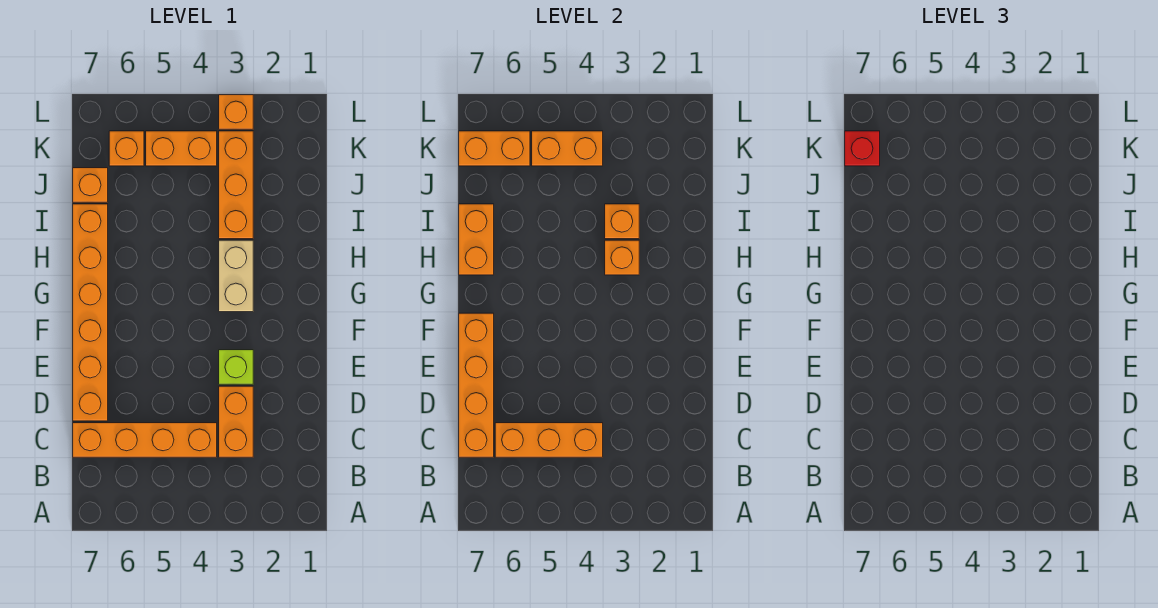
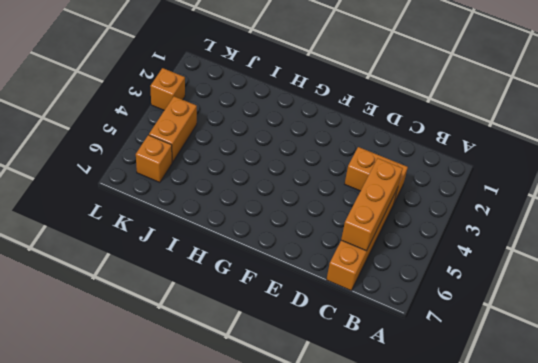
none -> orange brick D7:I7 level 1
none -> lime brick E3 level 1
none -> tan brick G3:H3 level 1

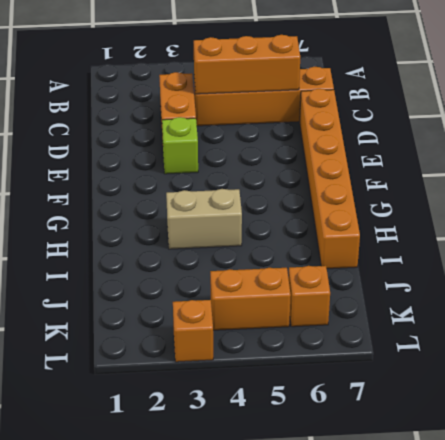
tan brick H3:H4 level 1 -> tan brick G3:H3 level 1
none -> orange brick I3:K3 level 1
none -> orange brick J7 level 1
none -> orange brick C7:F7 level 2

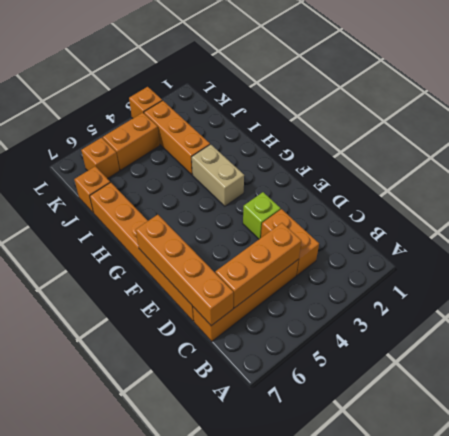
none -> orange brick H3 level 2
none -> orange brick H7:I7 level 2
none -> orange brick I3 level 2

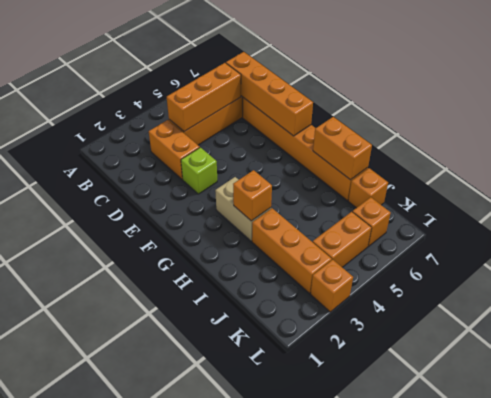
none -> orange brick I3 level 2
none -> orange brick K4:K5 level 2
none -> orange brick K6:K7 level 2

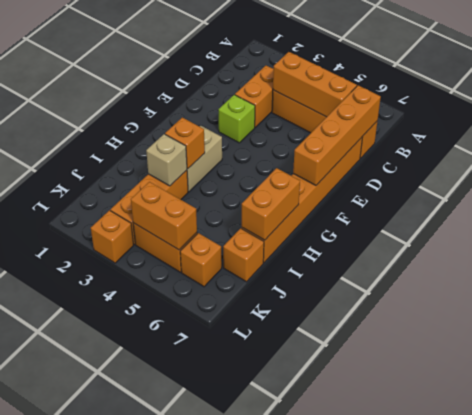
tan brick I3 level 2 -> orange brick I3 level 2
none -> orange brick K6:K7 level 2
none -> red brick K7 level 3

